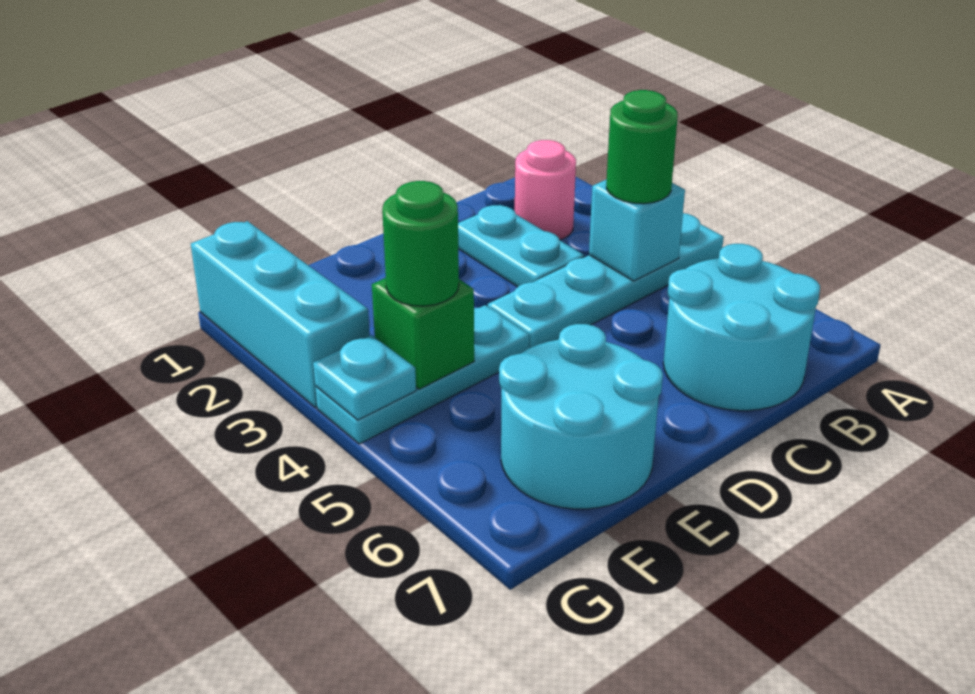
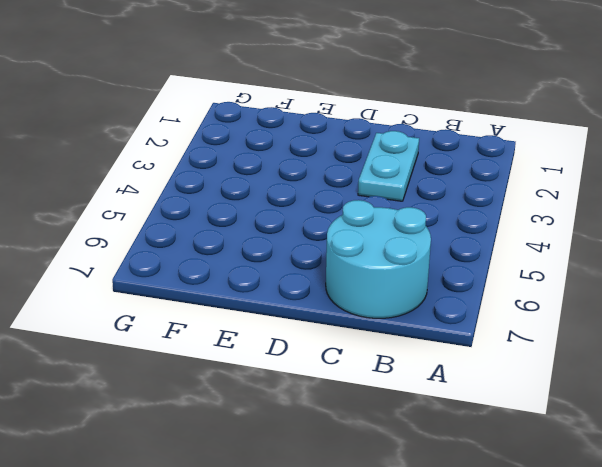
none -> cyan plate A4:D4 level 1
none -> pink round brick B2 level 1
none -> cyan plate E4:G4 level 1

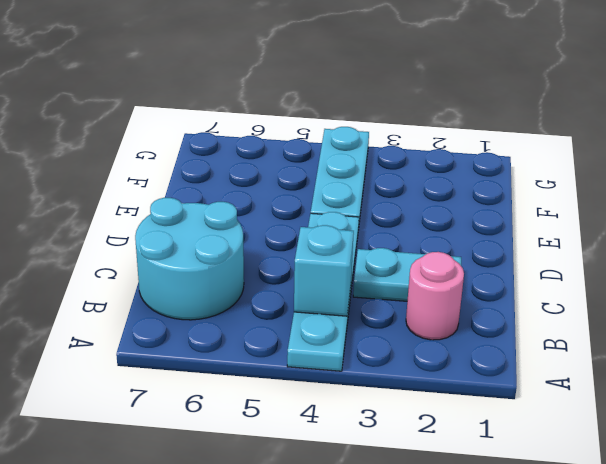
none -> cyan round brick E6:F7 level 1
none -> cyan brick G1:G3 level 1
none -> green brick F4 level 2

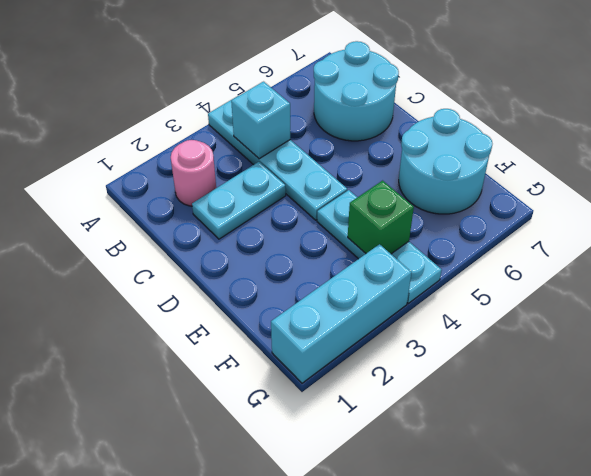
none -> cyan plate G4 level 2
none -> green round brick B4 level 3
none -> green round brick F4 level 3

